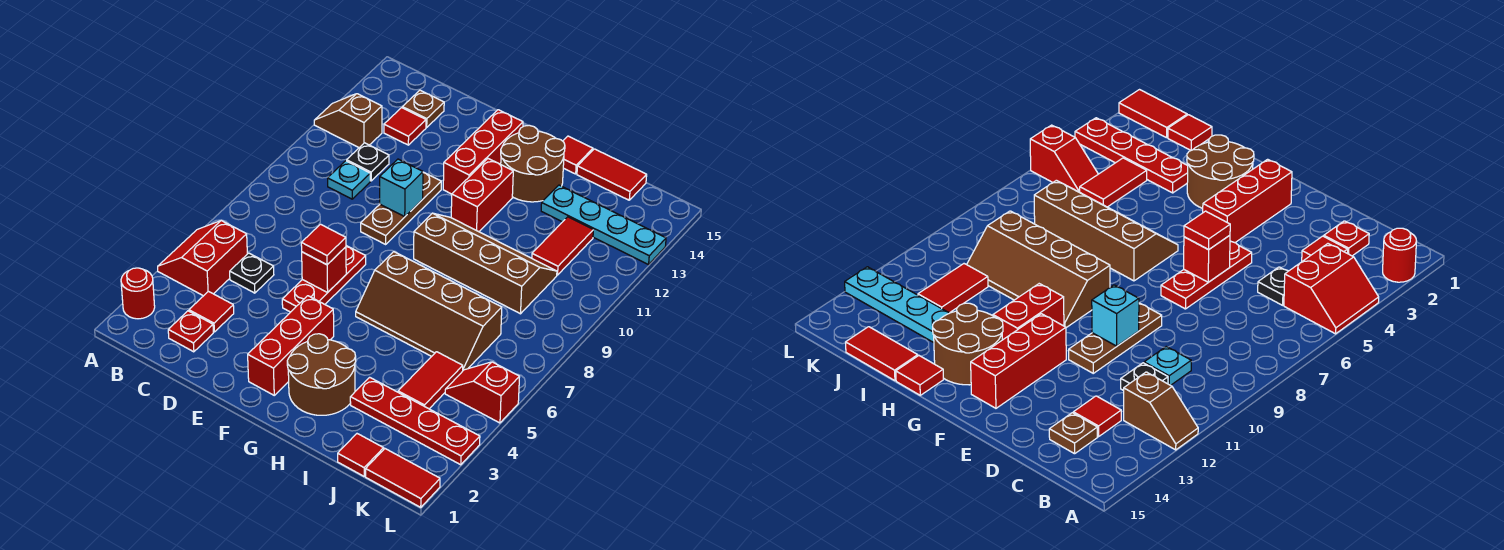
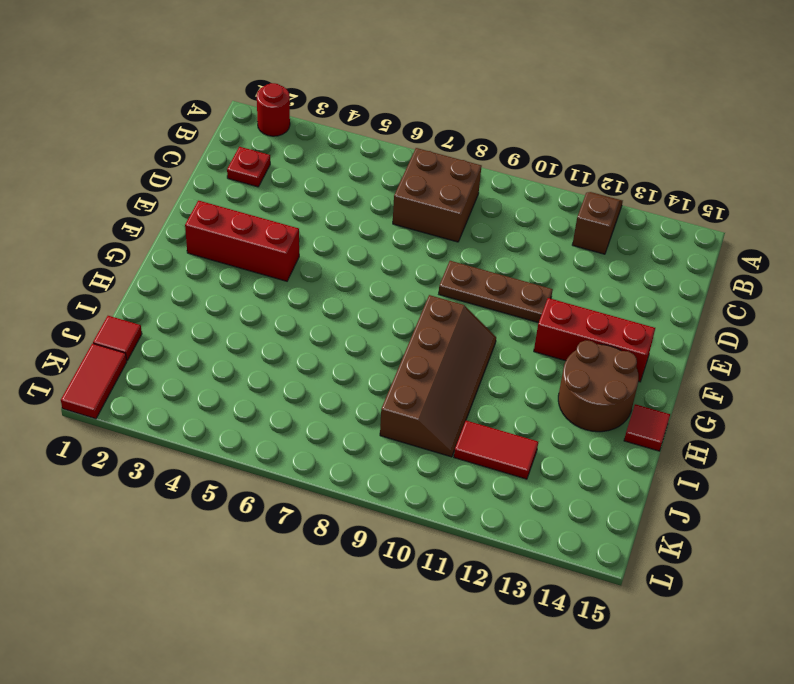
brown brick B7:C8 level 1 -> none
none -> red slope A4:B5 level 1 top B
none -> red tile C3 level 1
none -> black plate C5 level 1
none -> cyan plate C10 level 1

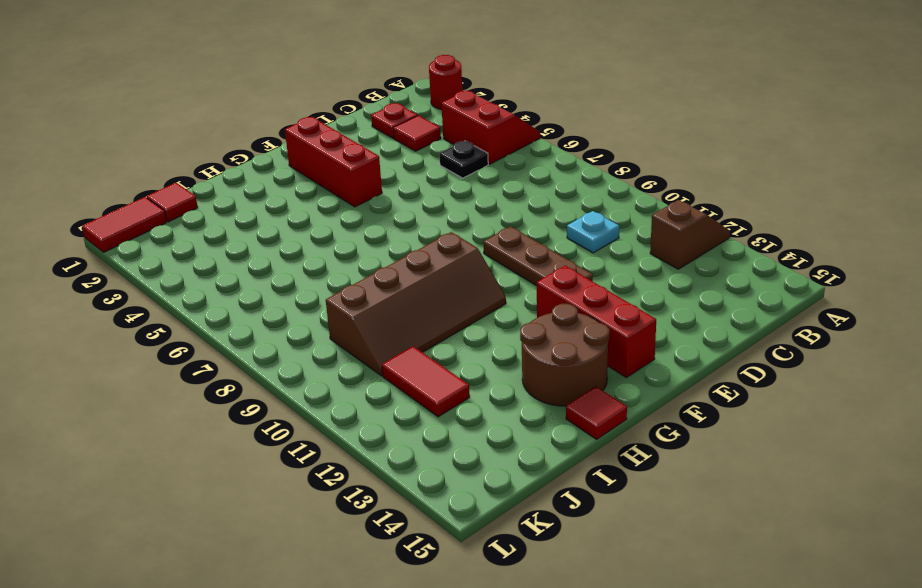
none -> black plate C11 level 1
none -> red tile C13 level 1
none -> brown plate C14 level 1
none -> red plate E5:E7 level 1

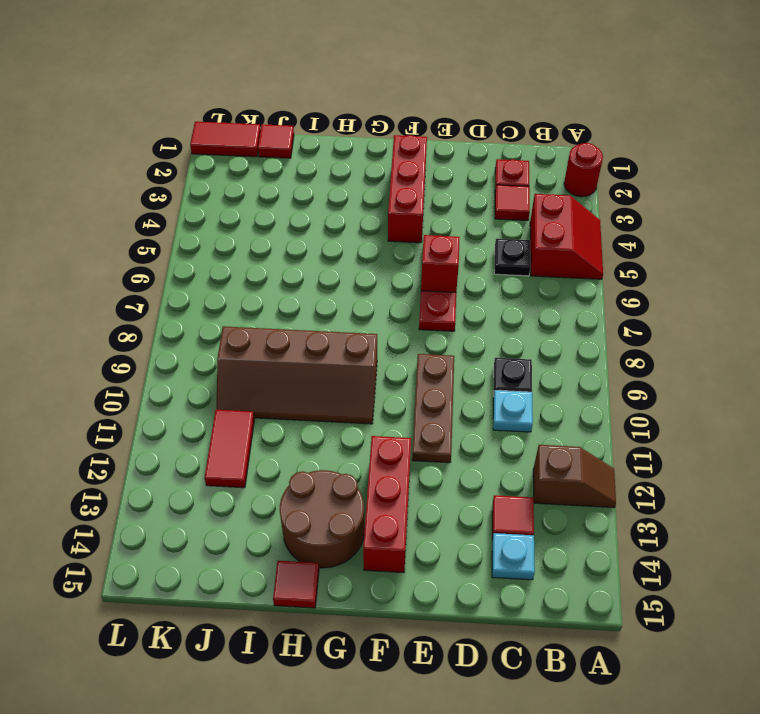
black plate C9 level 1 -> black plate C11 level 1
cyan plate C14 level 1 -> brown plate C14 level 1
none -> brown round brick G2:H3 level 1
none -> brown slope G6:J7 level 1 top 7
none -> red brick G11:G12 level 1
none -> red plate I3:L3 level 1

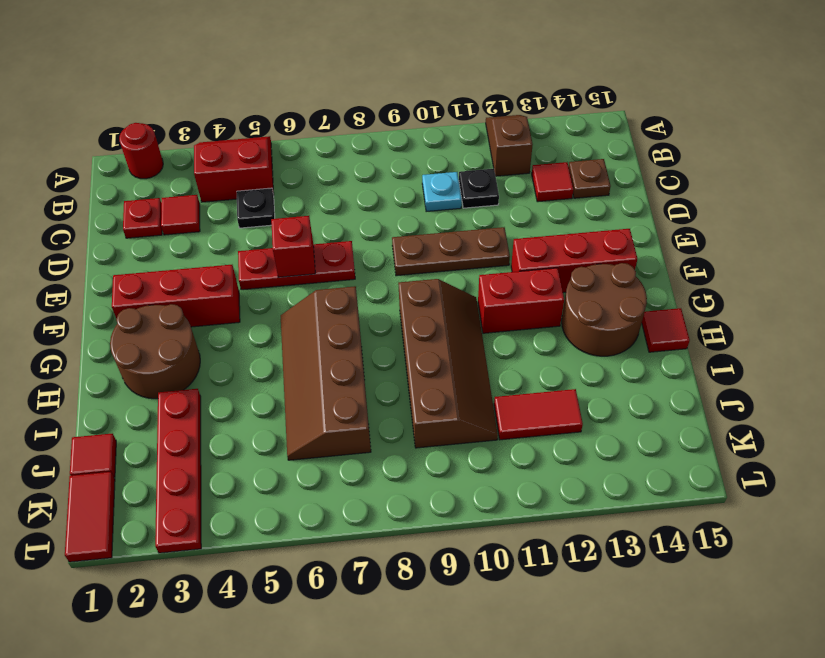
none -> cyan plate I13:L13 level 1
none -> red tile I15:J15 level 1
none -> red tile J4:J5 level 1
none -> red slope K5:L5 level 1 top L

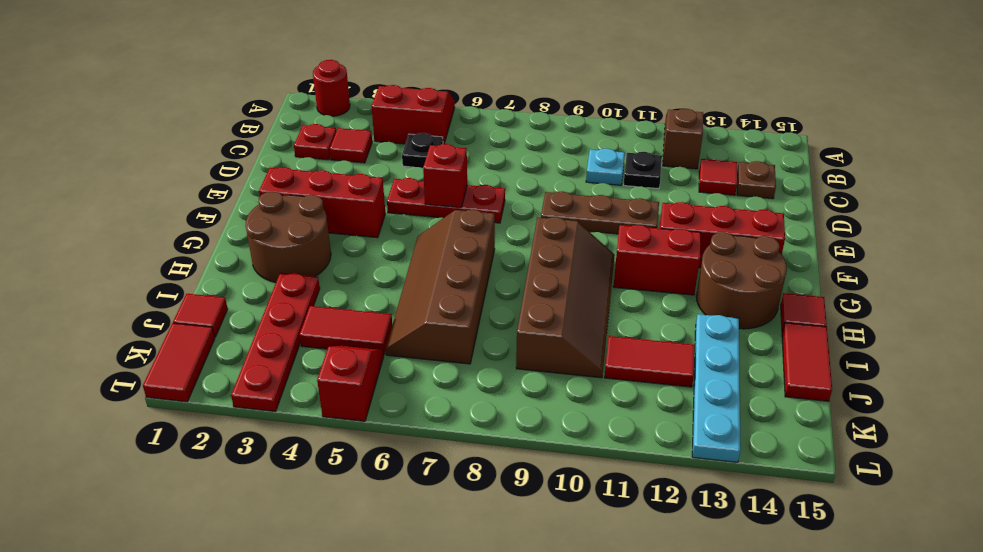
none -> cyan brick E10 level 2
none -> red tile E6 level 3

